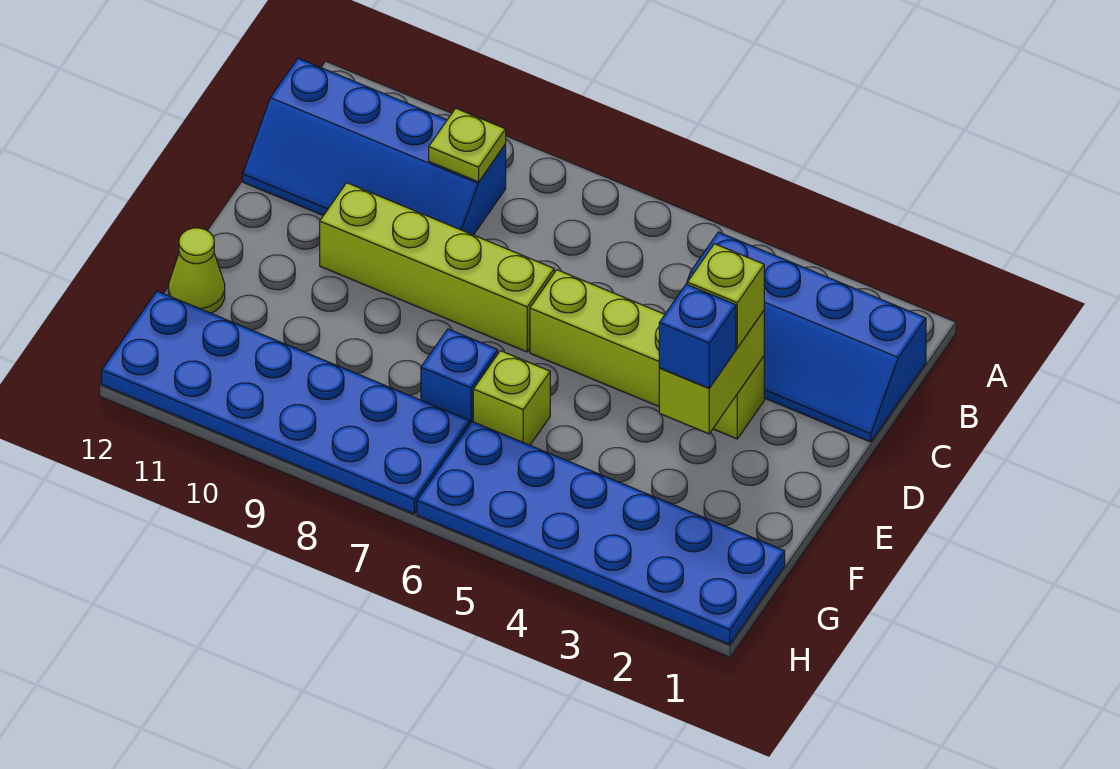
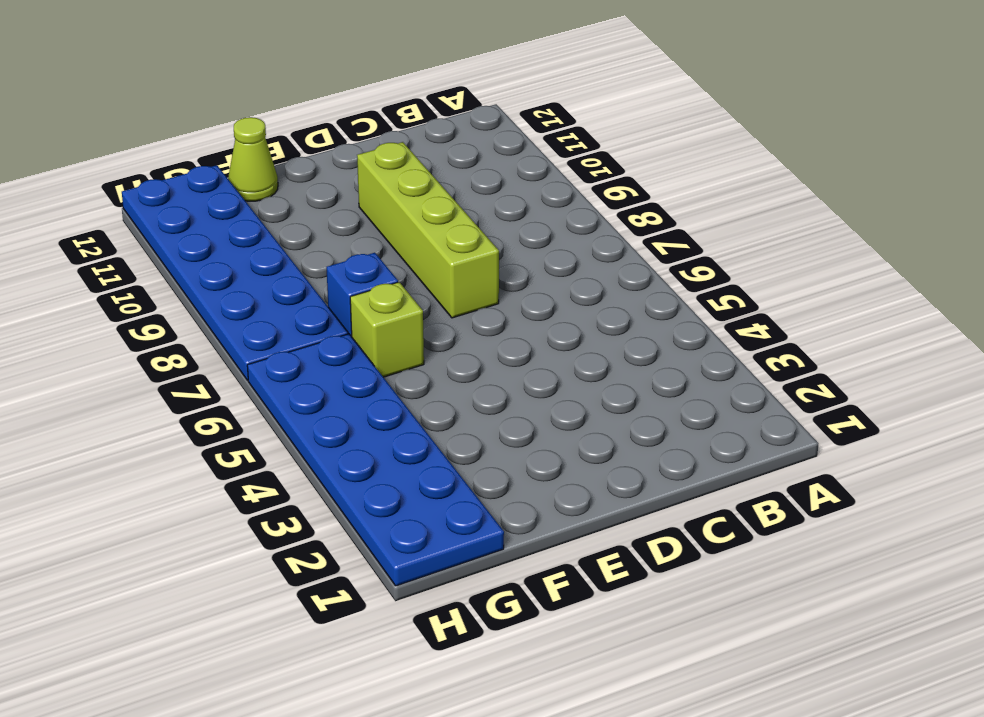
none -> blue slope B1:C4 level 1 top B
none -> blue slope B9:C12 level 1 top B
none -> lime brick D3:D6 level 1

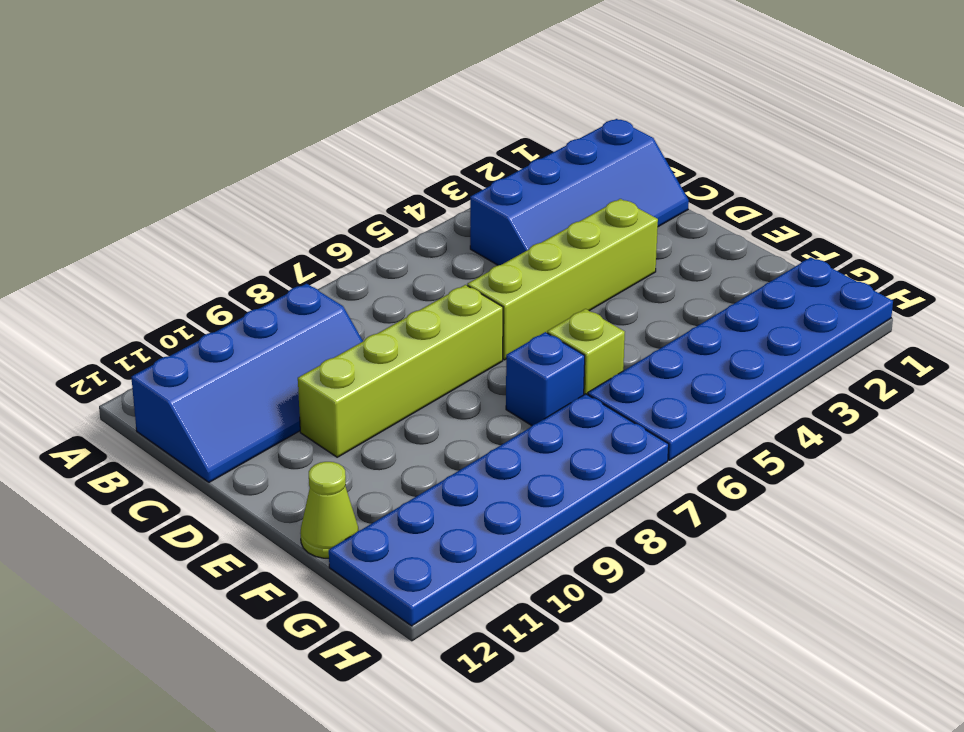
none -> lime plate B9 level 2
none -> lime brick D3:E3 level 2
none -> lime brick D3 level 3

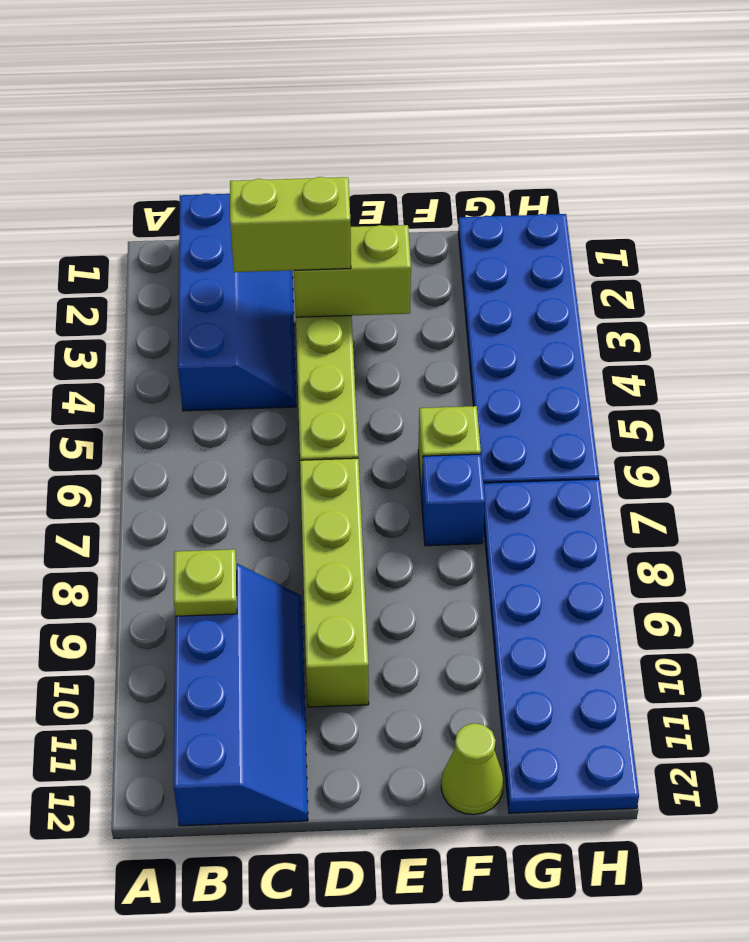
lime brick C3:D3 level 3 -> lime brick D3 level 3
none -> blue brick E3 level 3

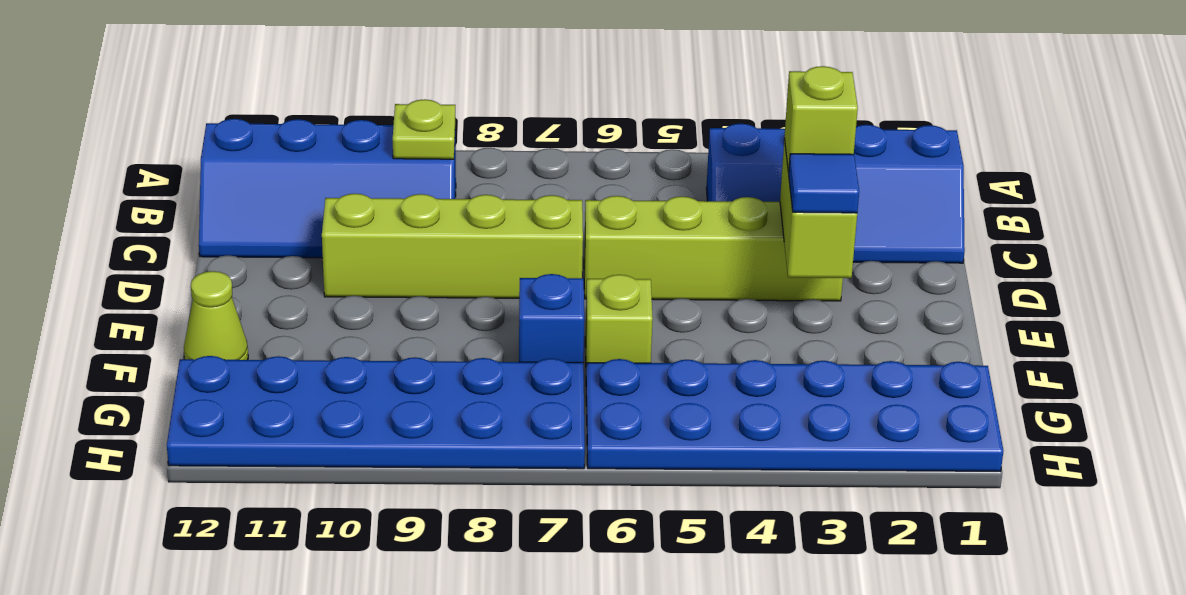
blue tile E3 level 3 -> blue brick E3 level 3

